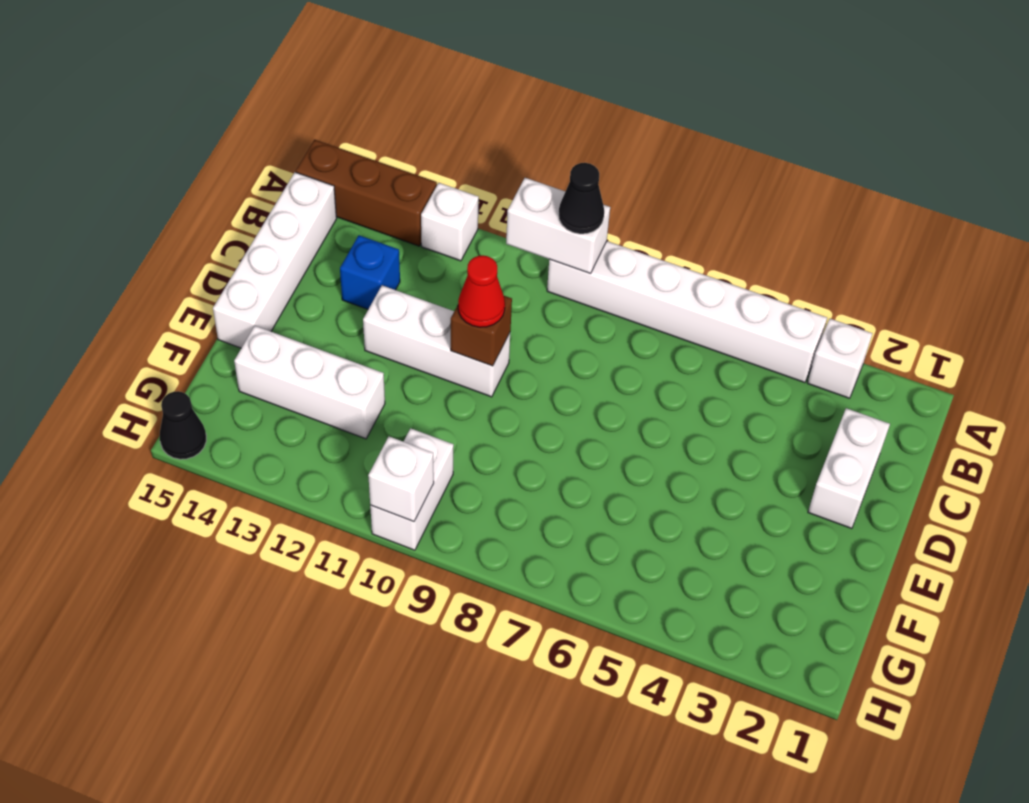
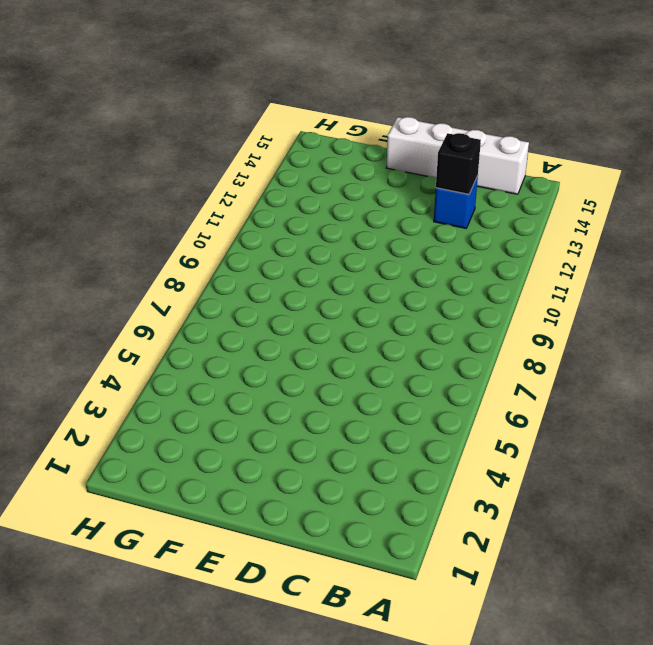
black brick C13 level 2 -> none
none -> white brick A3 level 1
none -> white brick A4:A9 level 1
none -> white brick A12 level 1

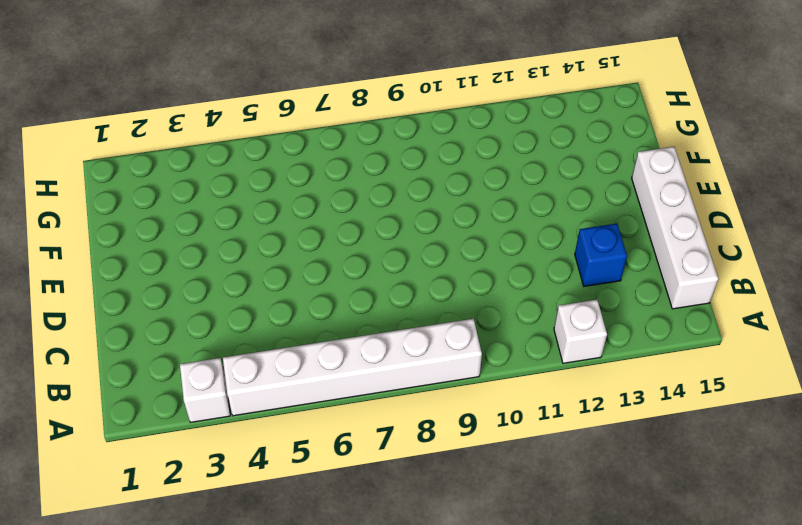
none -> brown brick A13:A15 level 1
none -> white brick C2:D2 level 1
none -> white brick D10:D12 level 1

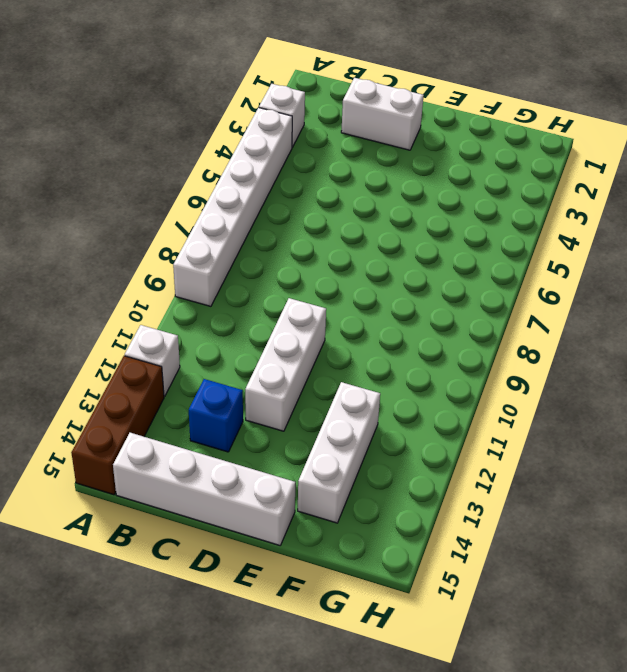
none -> white brick G10:H10 level 1
none -> black cone H15 level 1
none -> white brick A9:A10 level 2

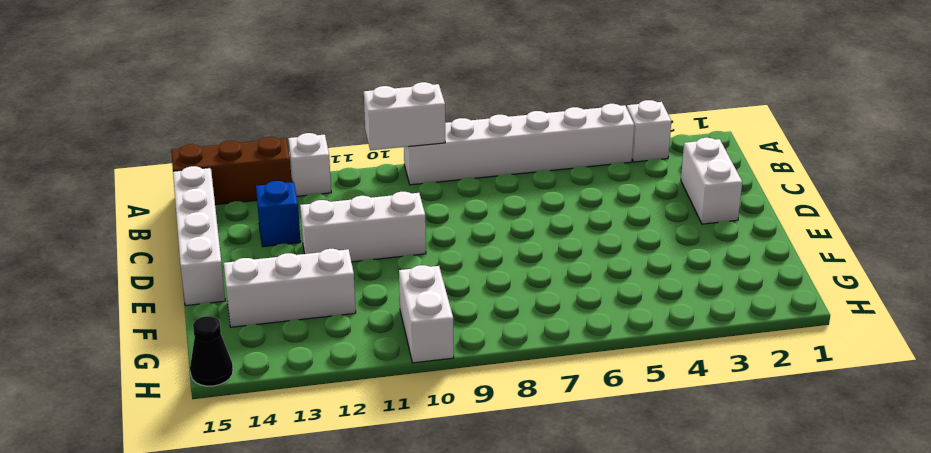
none -> brown brick D10 level 2
none -> white brick H10 level 2
none -> black cone A9 level 3

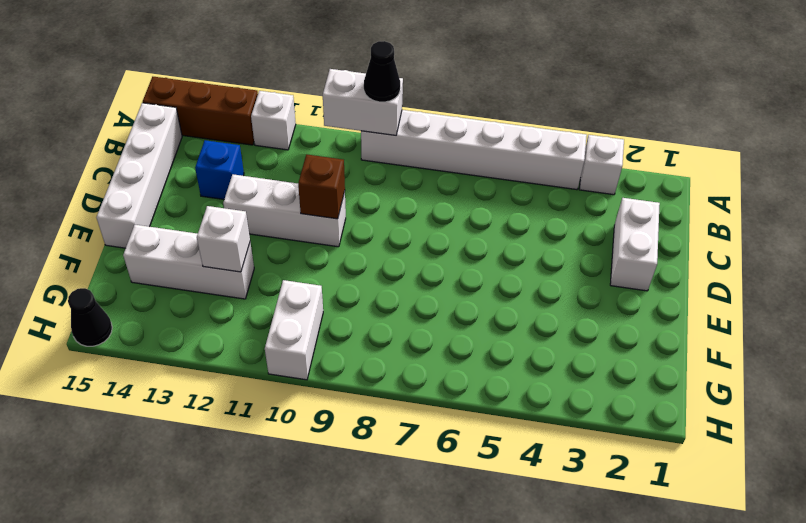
white brick F12 level 2 -> white brick H10 level 2
none -> red cone D10 level 3

